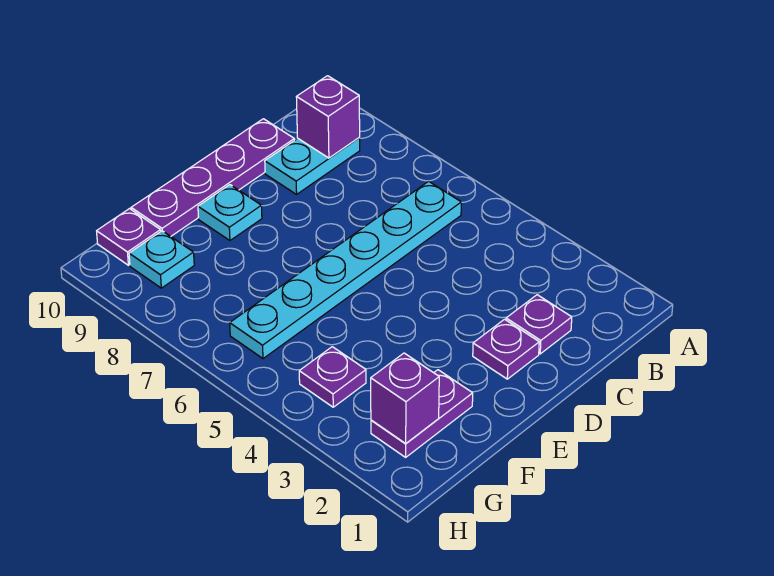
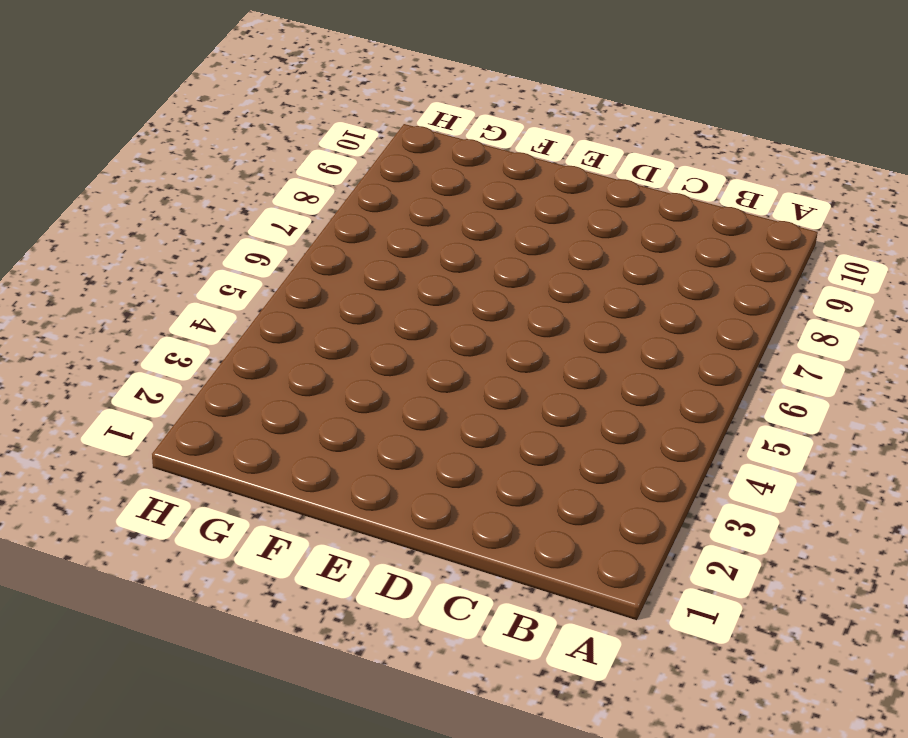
none -> cyan plate B6:G6 level 1
none -> cyan plate B9:C9 level 1
none -> purple plate C2 level 1

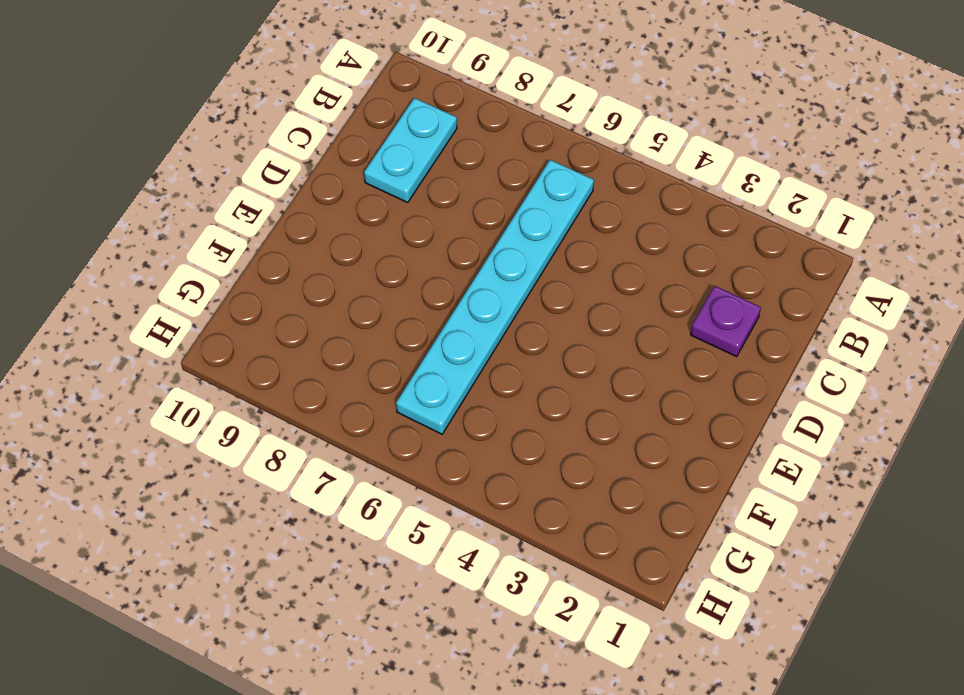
none -> purple plate C10:F10 level 1
none -> purple plate D2 level 1
none -> cyan plate E9 level 1

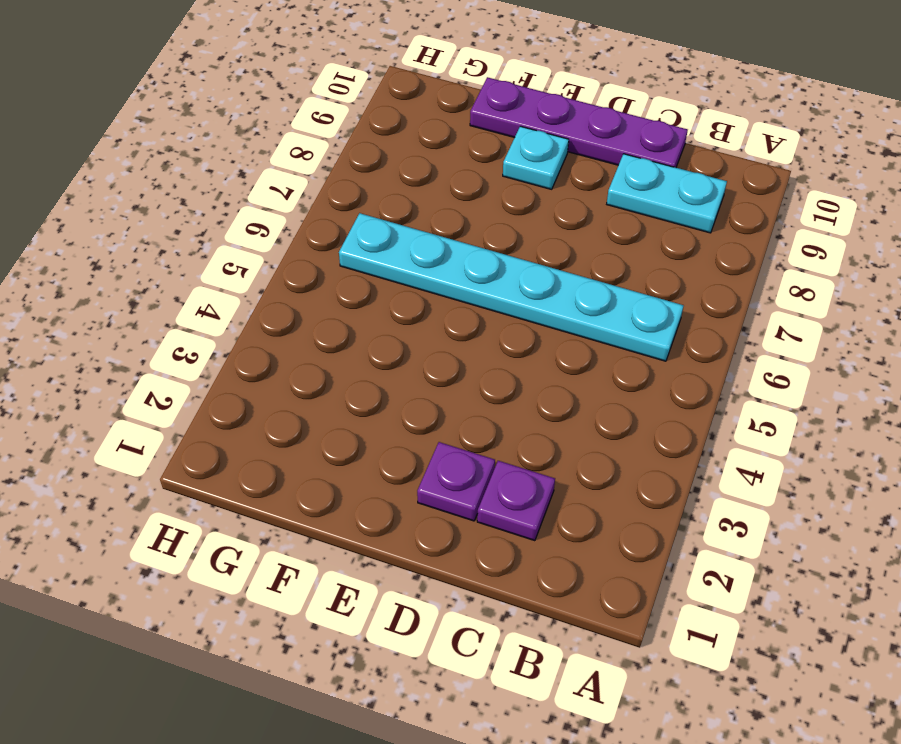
none -> purple plate F2:G2 level 1
none -> purple plate G4 level 1
none -> cyan plate G9 level 1

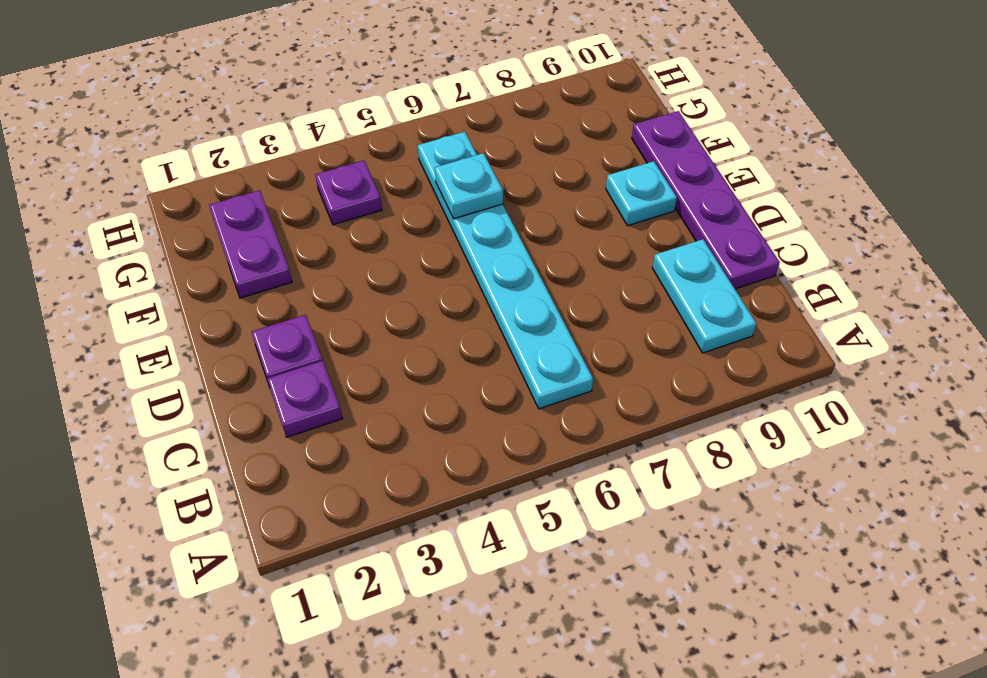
cyan plate F6 level 2 -> cyan plate G9 level 1
none -> purple plate G10 level 1
none -> purple brick B9 level 2
none -> purple brick G2 level 2

